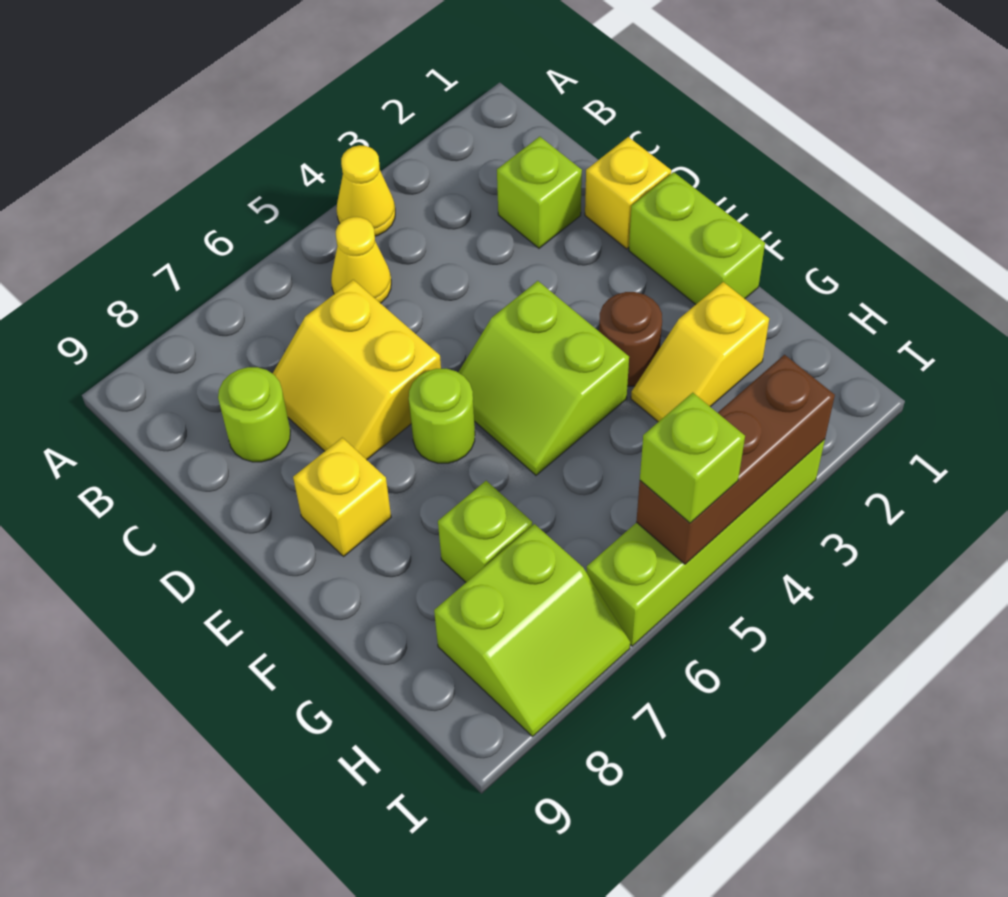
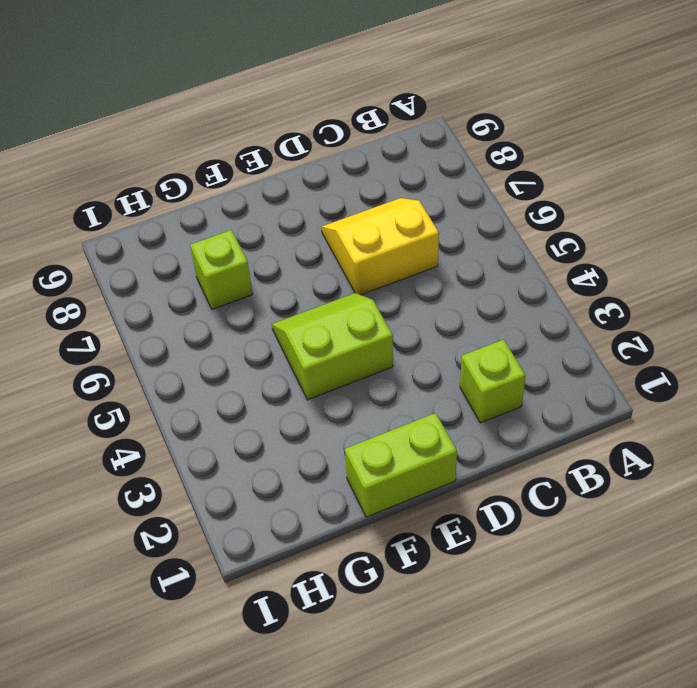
none -> yellow cone A4 level 1
none -> yellow cone B5 level 1
none -> lime round brick C8 level 1

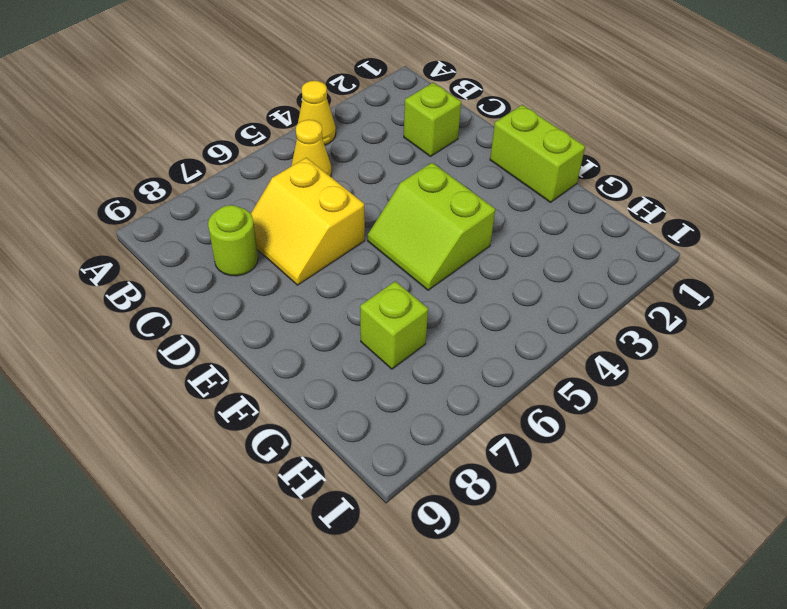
none -> yellow brick D1 level 1
none -> lime round brick E6 level 1
none -> yellow brick E8 level 1

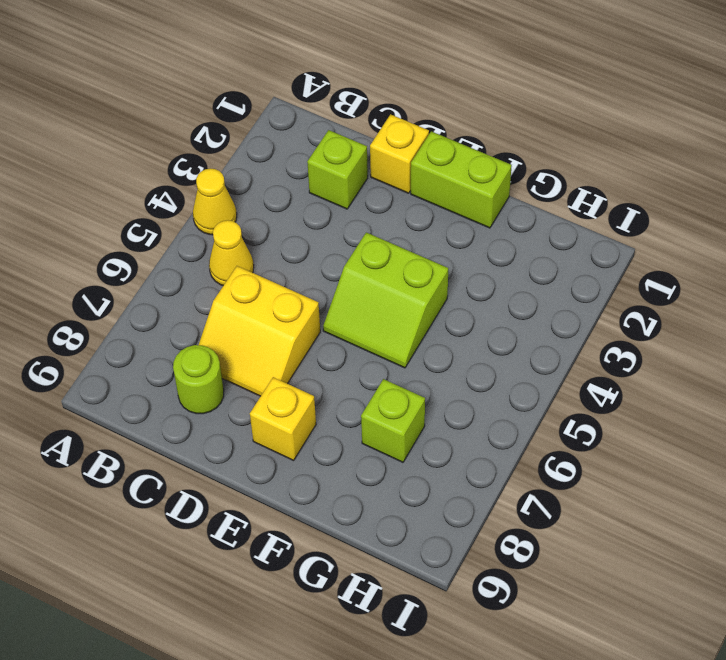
none -> lime round brick E6 level 1
none -> brown round brick F3 level 1
none -> yellow slope G2:G3 level 1 top 2

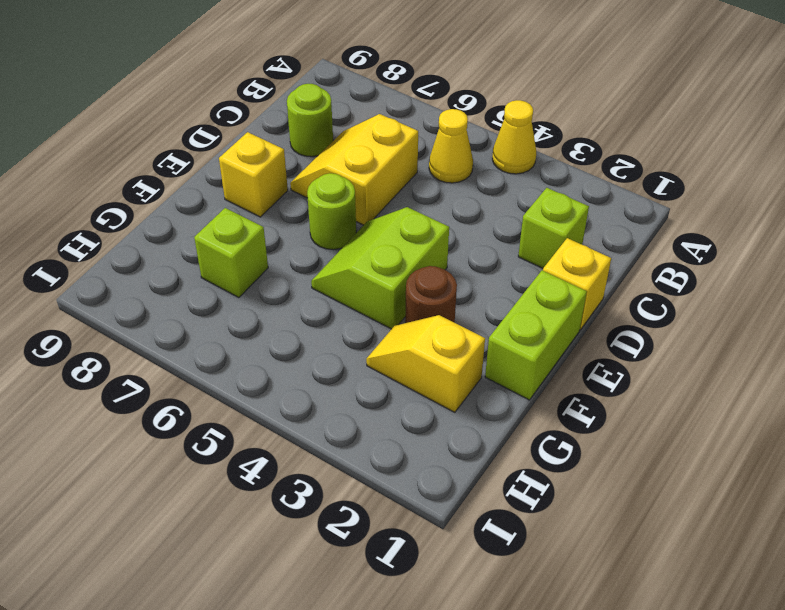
none -> lime slope H7:I8 level 1 top H
none -> lime brick I3:I6 level 1
none -> brown brick I3:I5 level 2

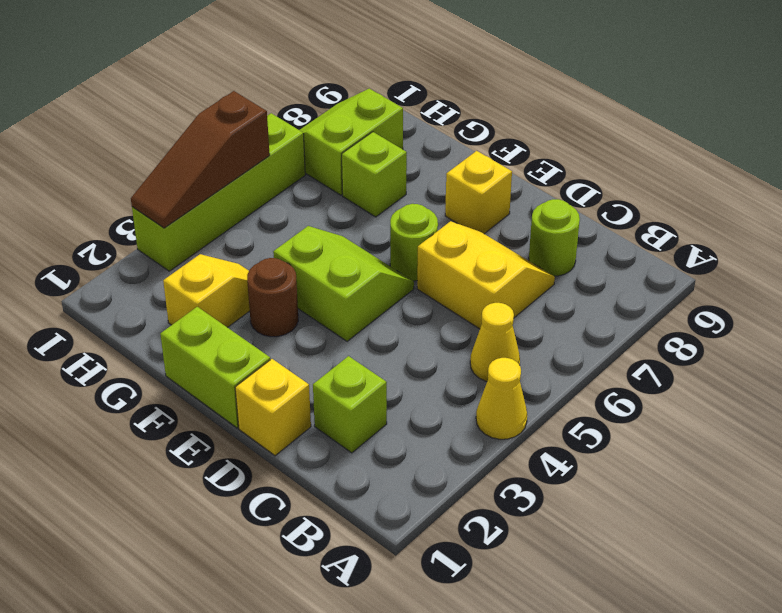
brown slope I3:I5 level 2 top 5 -> brown brick I3:I5 level 2
none -> lime brick I5 level 3

